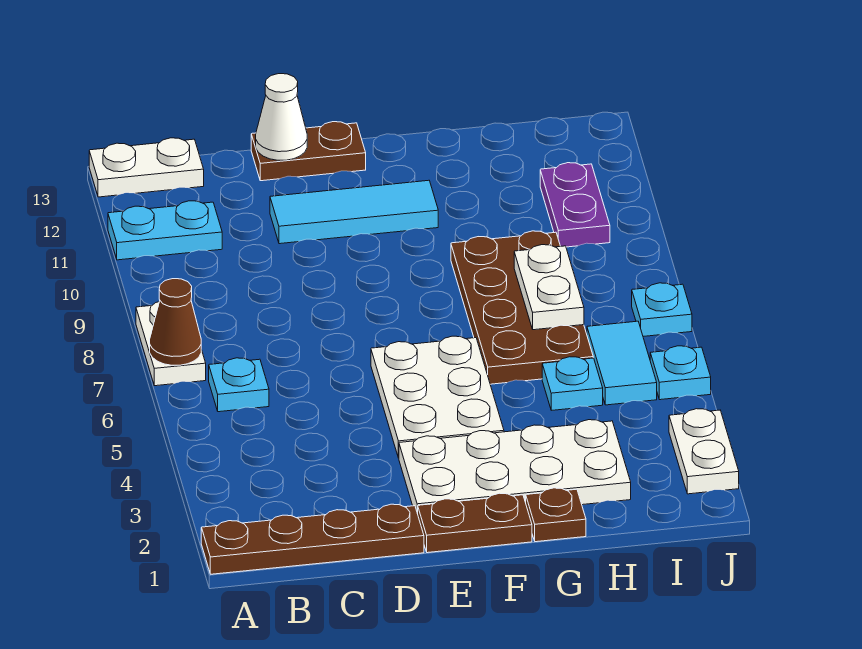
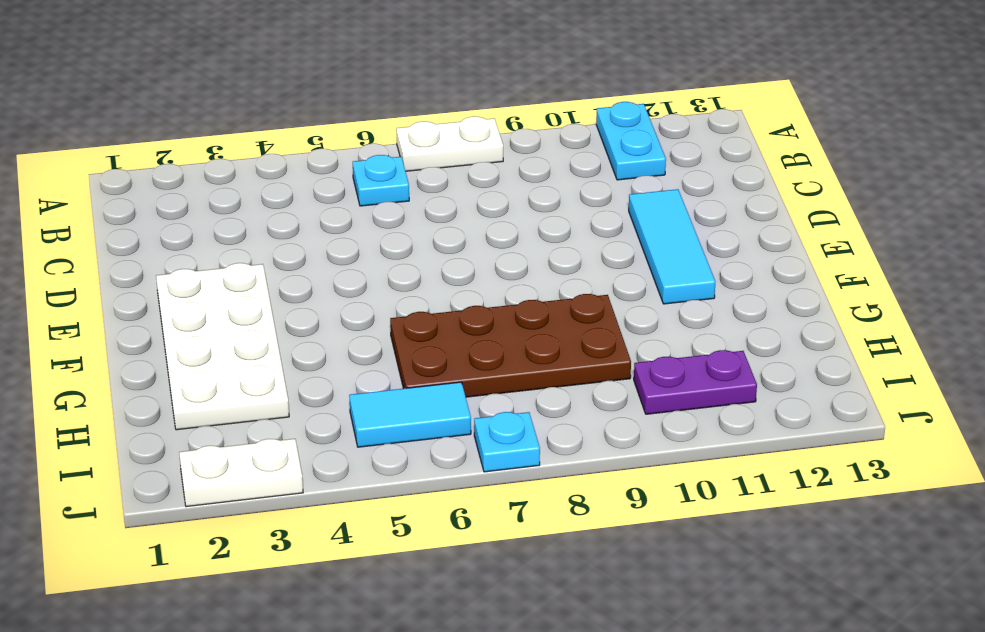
none -> brown plate A1:D1 level 1
none -> white plate A13:B13 level 1
none -> brown plate D13:E13 level 1

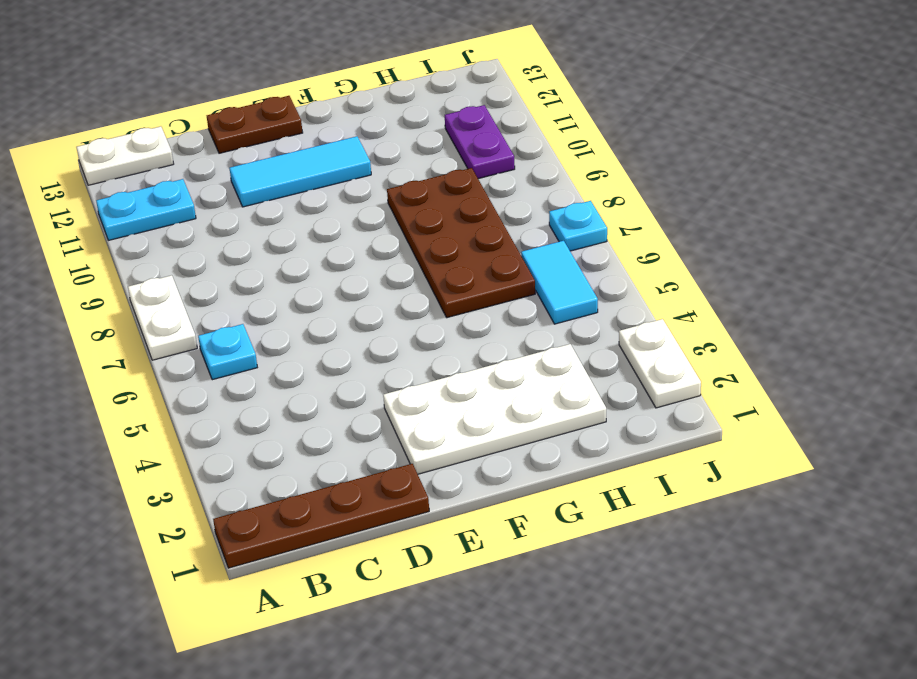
none -> brown plate E1:F1 level 1
none -> white plate E4:F6 level 1
none -> brown plate G1 level 1

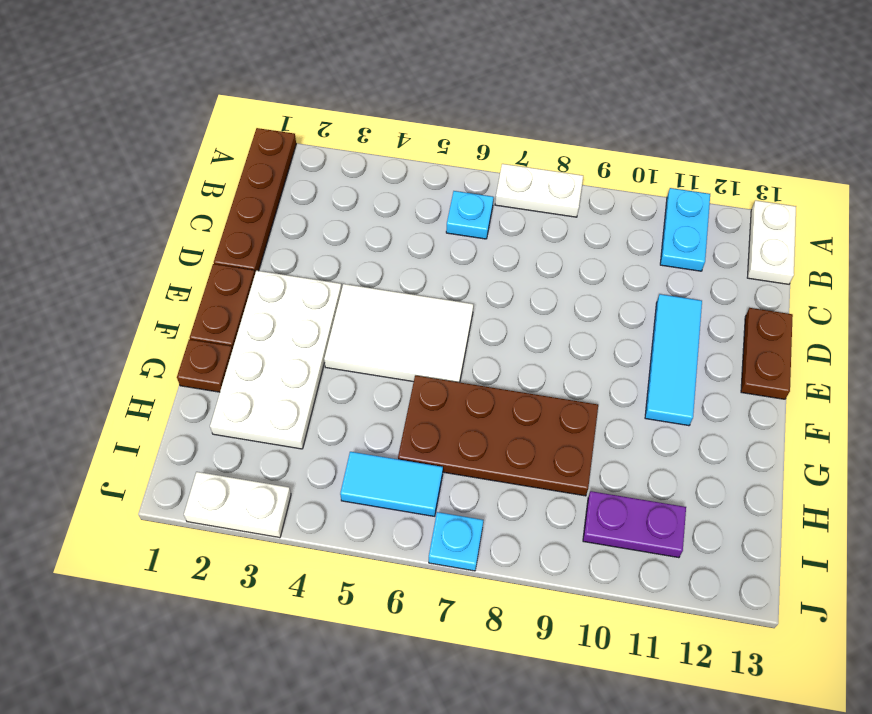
white tile E4:F6 level 1 -> white plate E4:F6 level 1
none -> cyan plate H5 level 1
none -> cyan plate J5 level 1
none -> brown cone A7 level 2

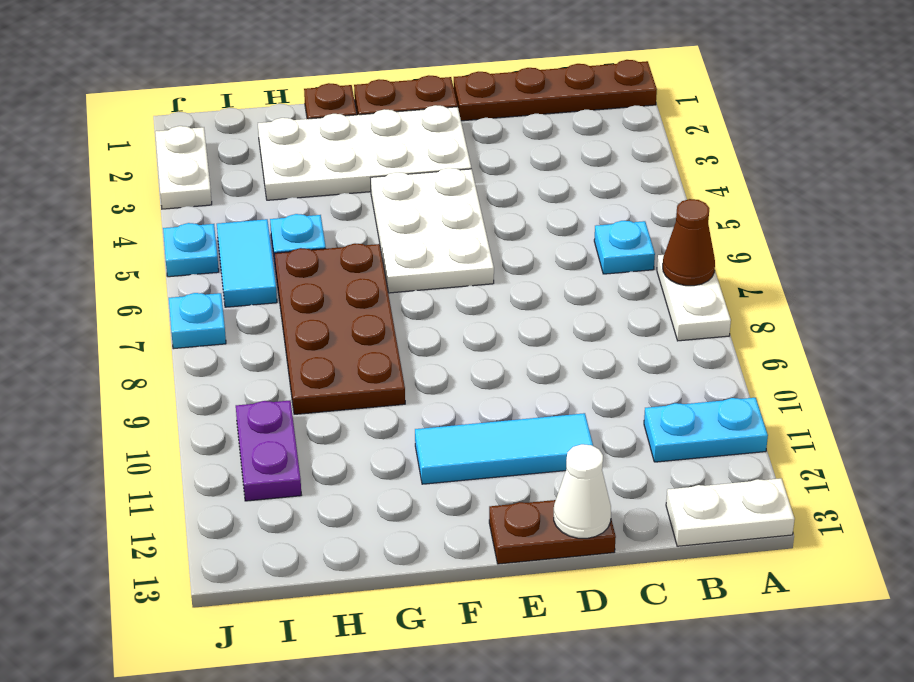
none -> white plate H7:H8 level 2

